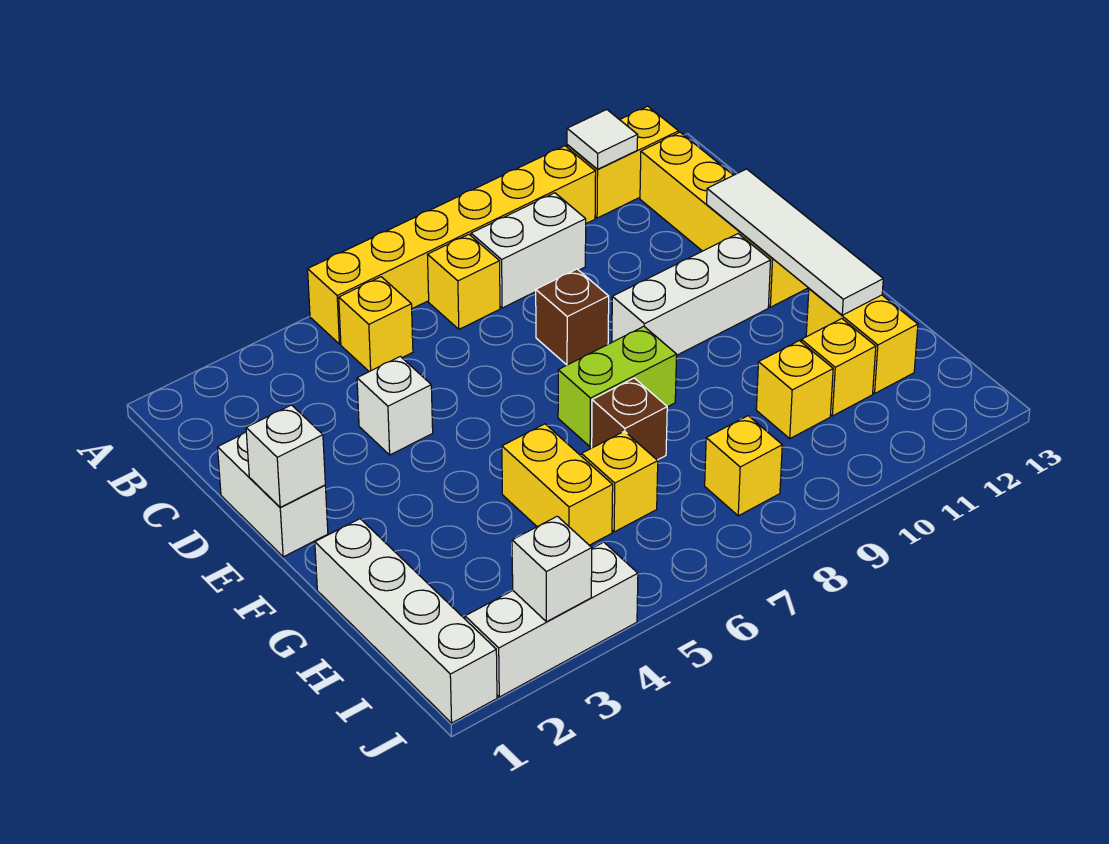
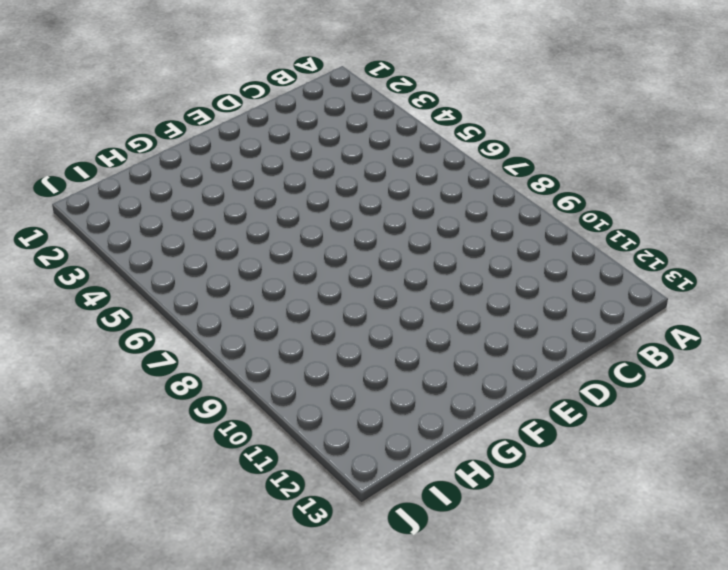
none -> yellow brick A5:A10 level 1
none -> yellow brick A11:A12 level 1
none -> yellow brick B5 level 1

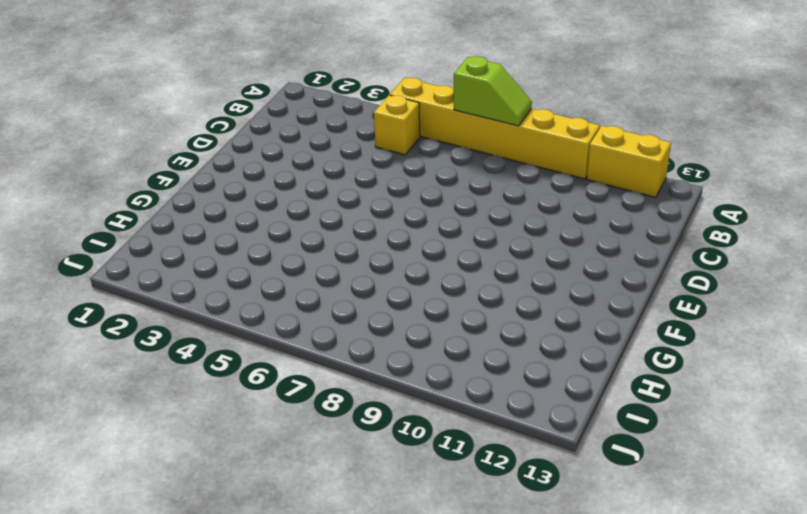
lime slope A7:A8 level 2 top 7 -> none
none -> yellow brick B7 level 1
none -> white brick B8:B9 level 1
none -> yellow brick B12:E12 level 1

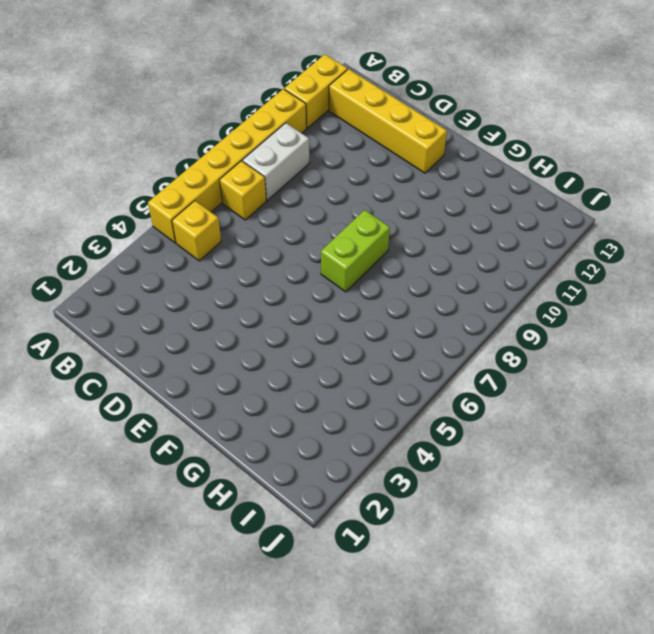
none -> white brick D1:E1 level 1
none -> white brick D4 level 1
none -> brown brick D8 level 1

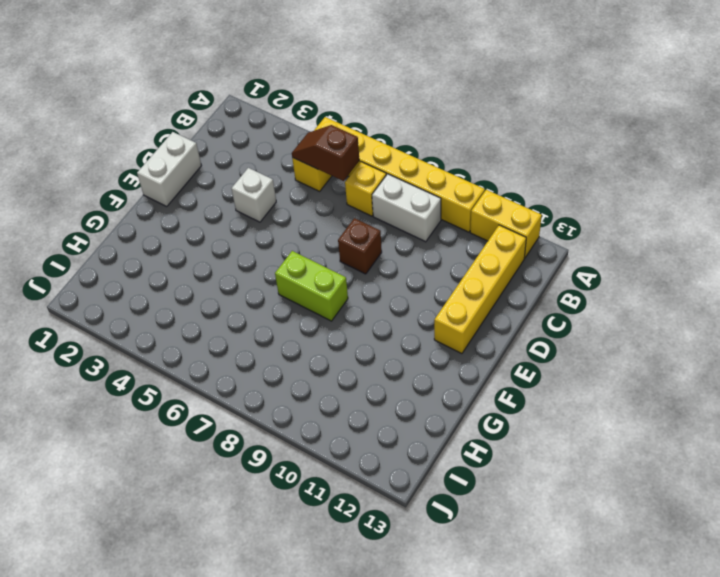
brown slope B5:B6 level 2 top 6 -> none
none -> white brick E9:E11 level 1
none -> white brick G1:J1 level 1
none -> yellow brick G5:H5 level 1

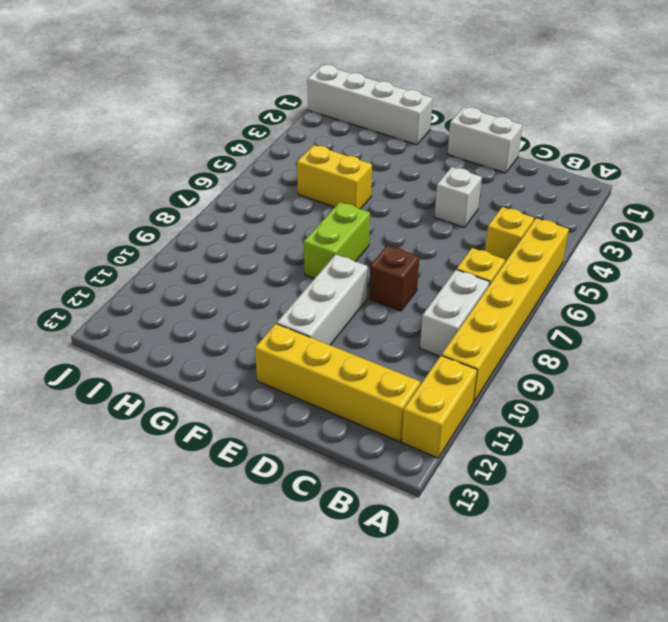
none -> brown brick G7 level 1
none -> yellow brick G12:H12 level 1
none -> yellow brick H6 level 1

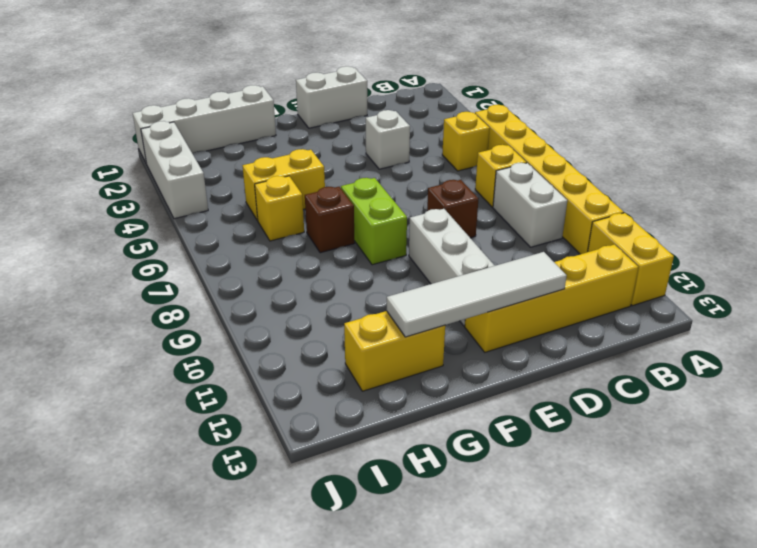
none -> yellow brick H10 level 1
none -> yellow brick H11 level 1
none -> yellow brick I8 level 1

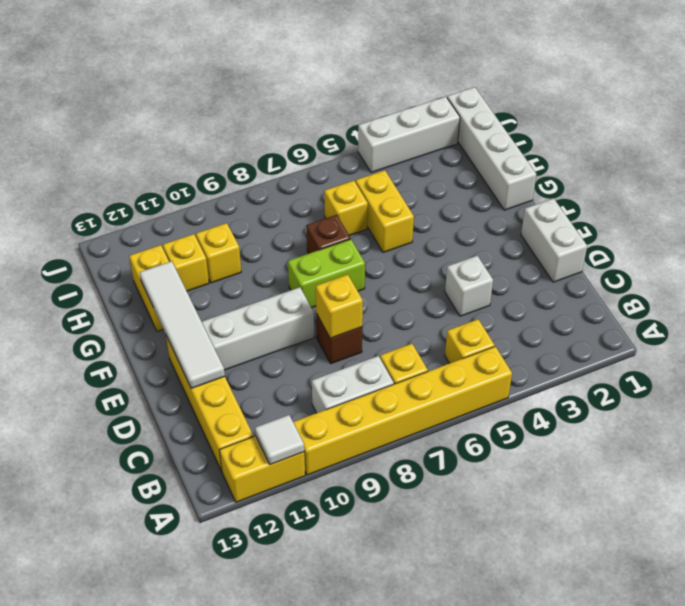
yellow brick D8 level 2 -> yellow brick I8 level 1
none -> white brick E1 level 2
none -> white brick J3 level 2

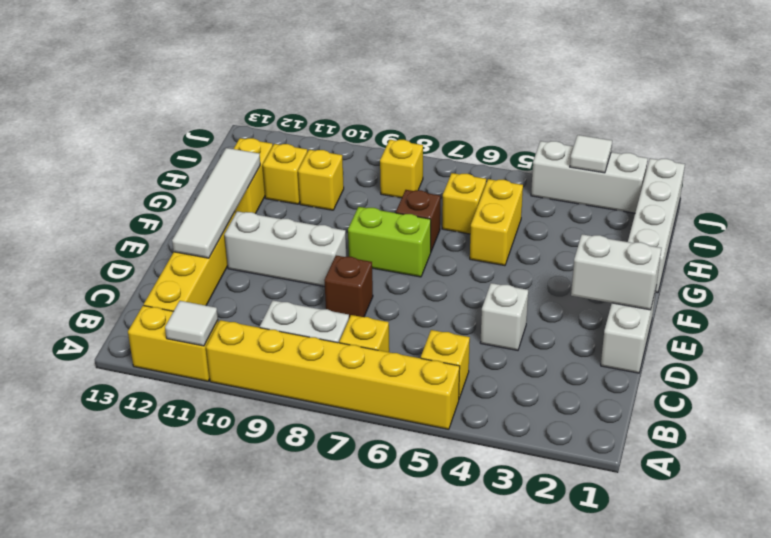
white brick E1:E2 level 2 -> white brick E1 level 2
white tile J3 level 2 -> white brick J3 level 2

